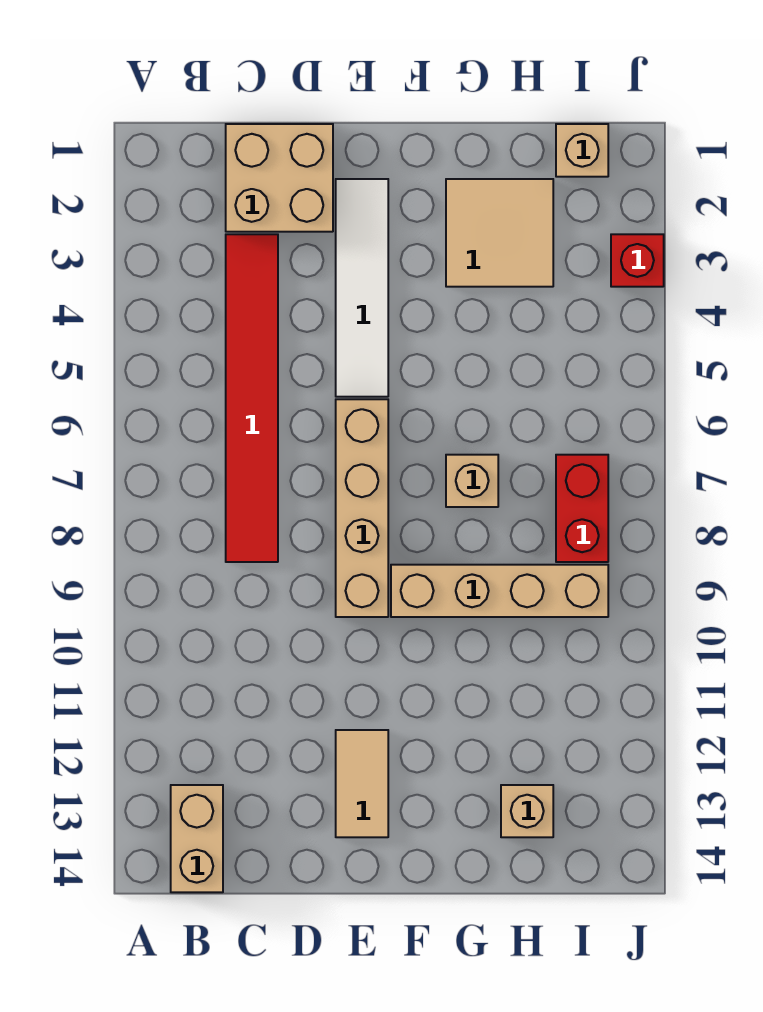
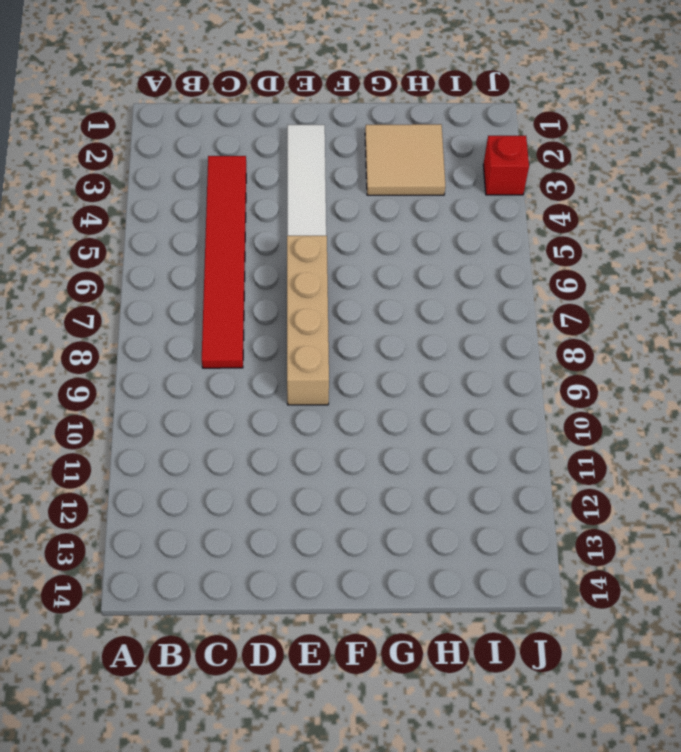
none -> tan brick B13:B14 level 1
none -> tan brick C1:D2 level 1
none -> tan tile E12:E13 level 1

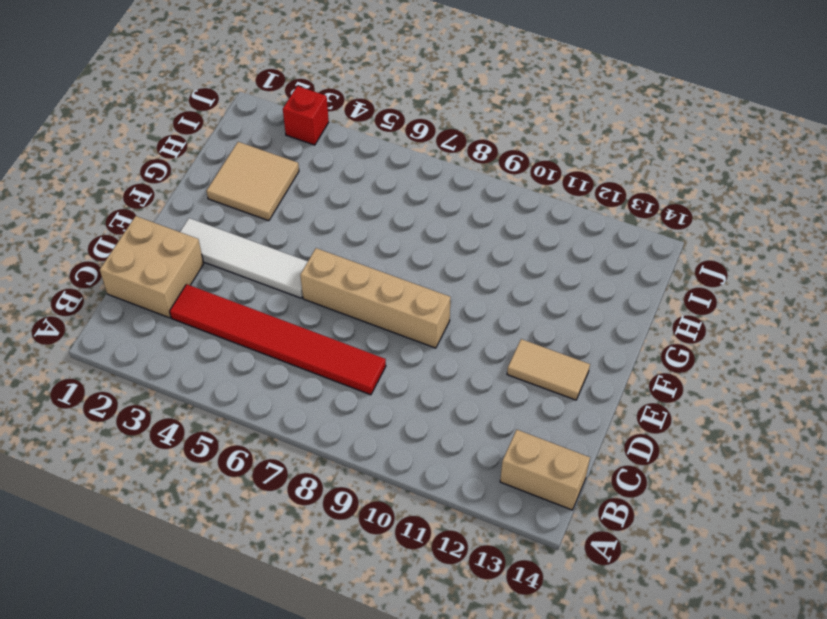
none -> tan brick F9:I9 level 1
none -> tan brick G7 level 1
none -> tan brick H13 level 1

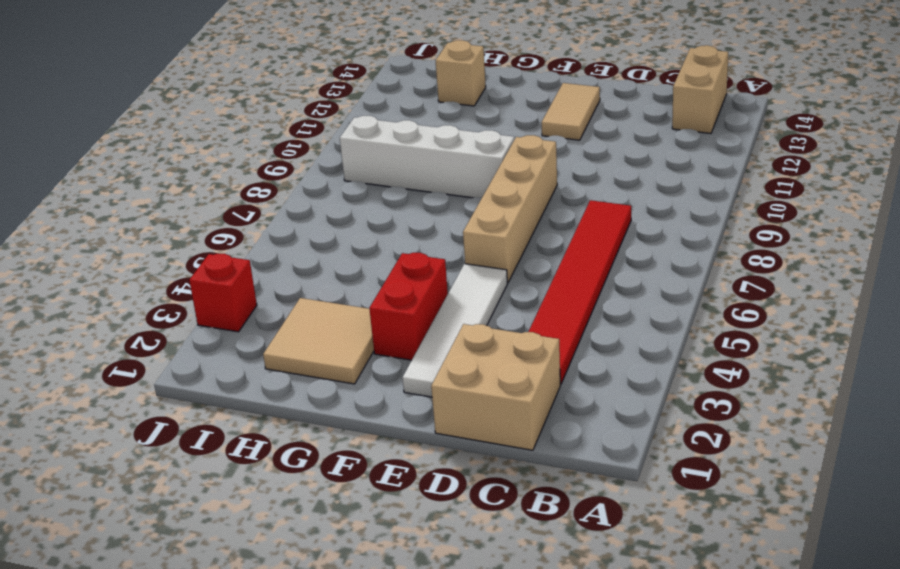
red brick F3:F4 level 1 -> red brick I7:I8 level 1
white brick F9:I9 level 1 -> tan brick F9:I9 level 1
none -> tan brick G7 level 1
none -> tan brick I1 level 1

